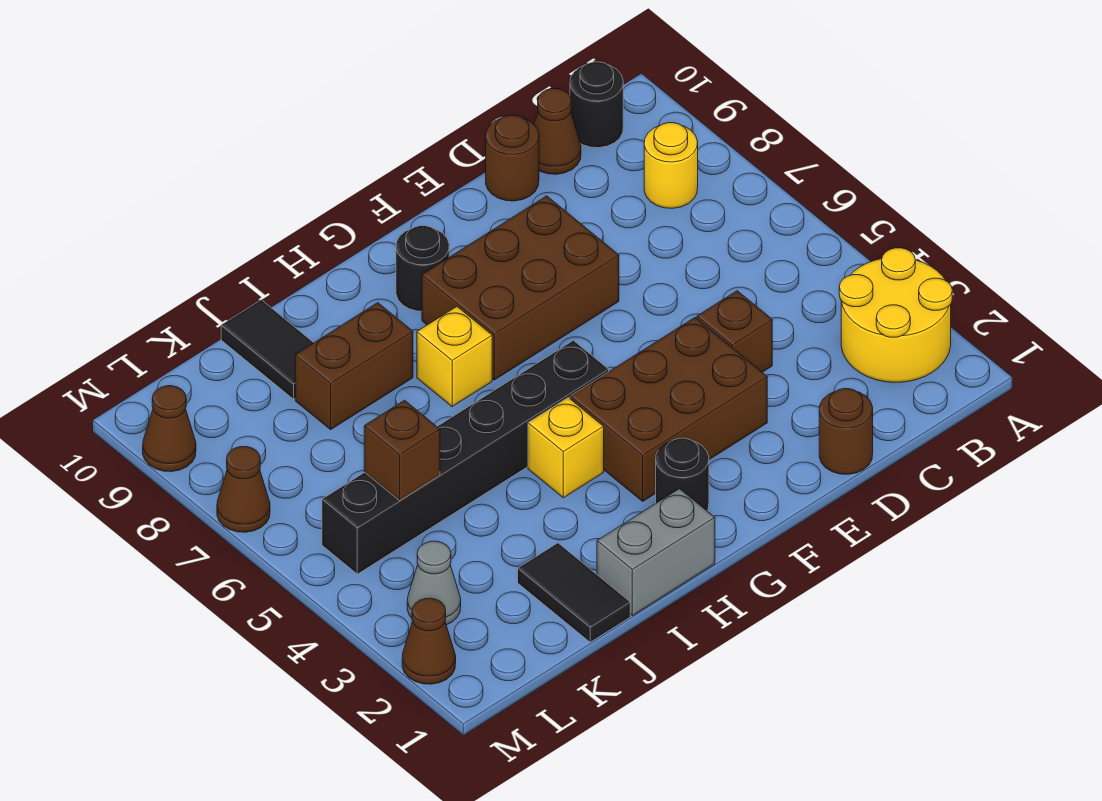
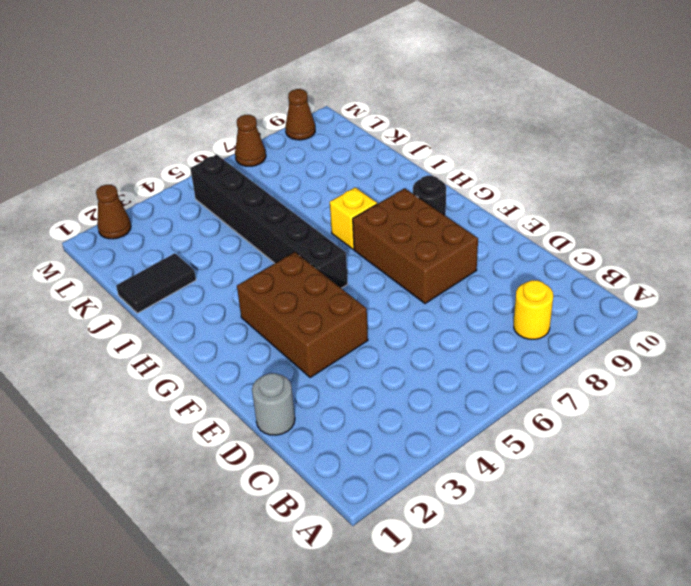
grey round brick D1 level 1 -> brown round brick D1 level 1
none -> yellow round brick A2:B3 level 1
none -> black round brick B10 level 1
none -> brown cone C10 level 1

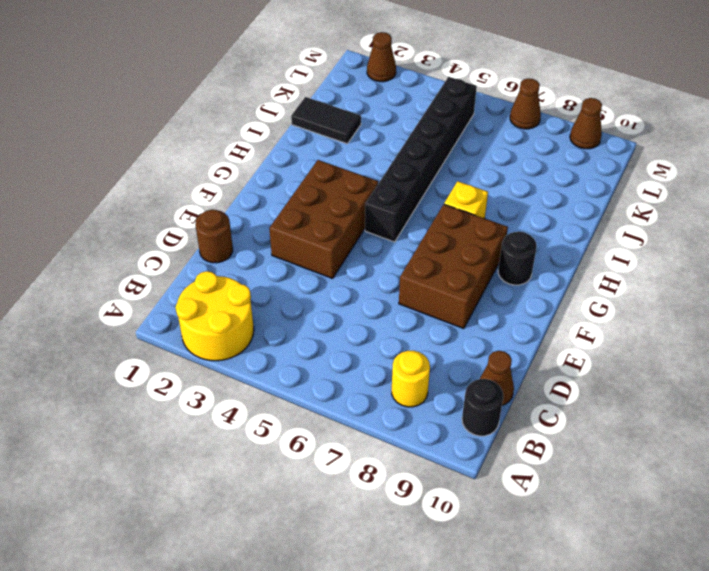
none -> brown brick D4 level 1
none -> brown round brick D10 level 1
none -> black round brick G2 level 1

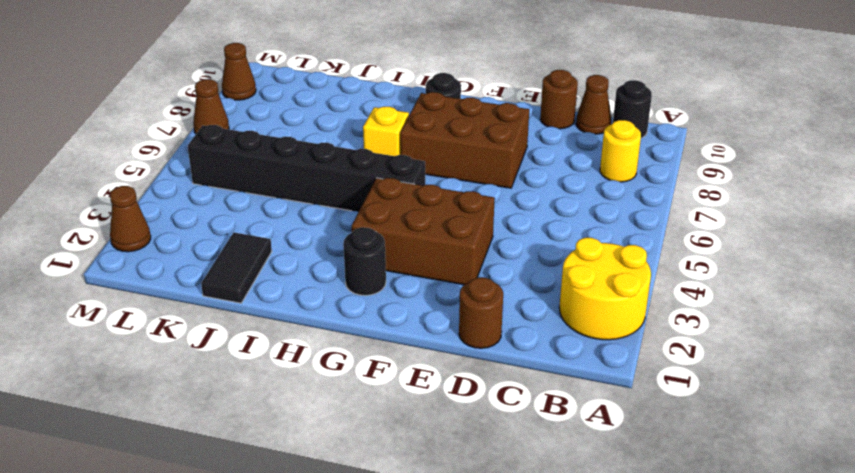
none -> brown brick D4 level 1
none -> grey brick H1:I1 level 1
none -> yellow brick H4 level 1

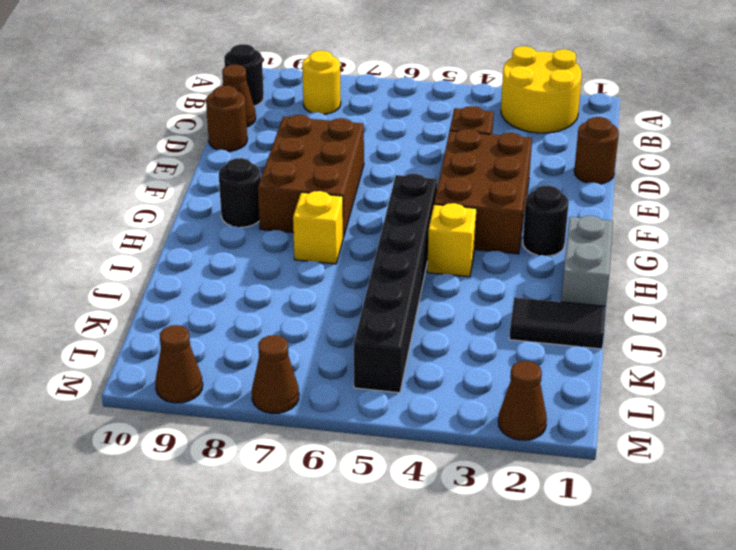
none -> brown brick I8:J8 level 1
none -> black tile J9:J10 level 1
none -> grey cone L3 level 1

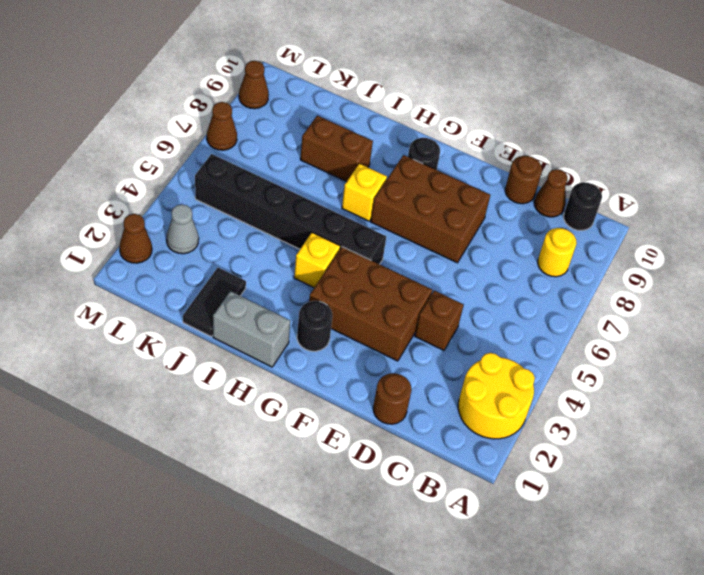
none -> black tile J9:J10 level 1
none -> brown brick K5 level 2

